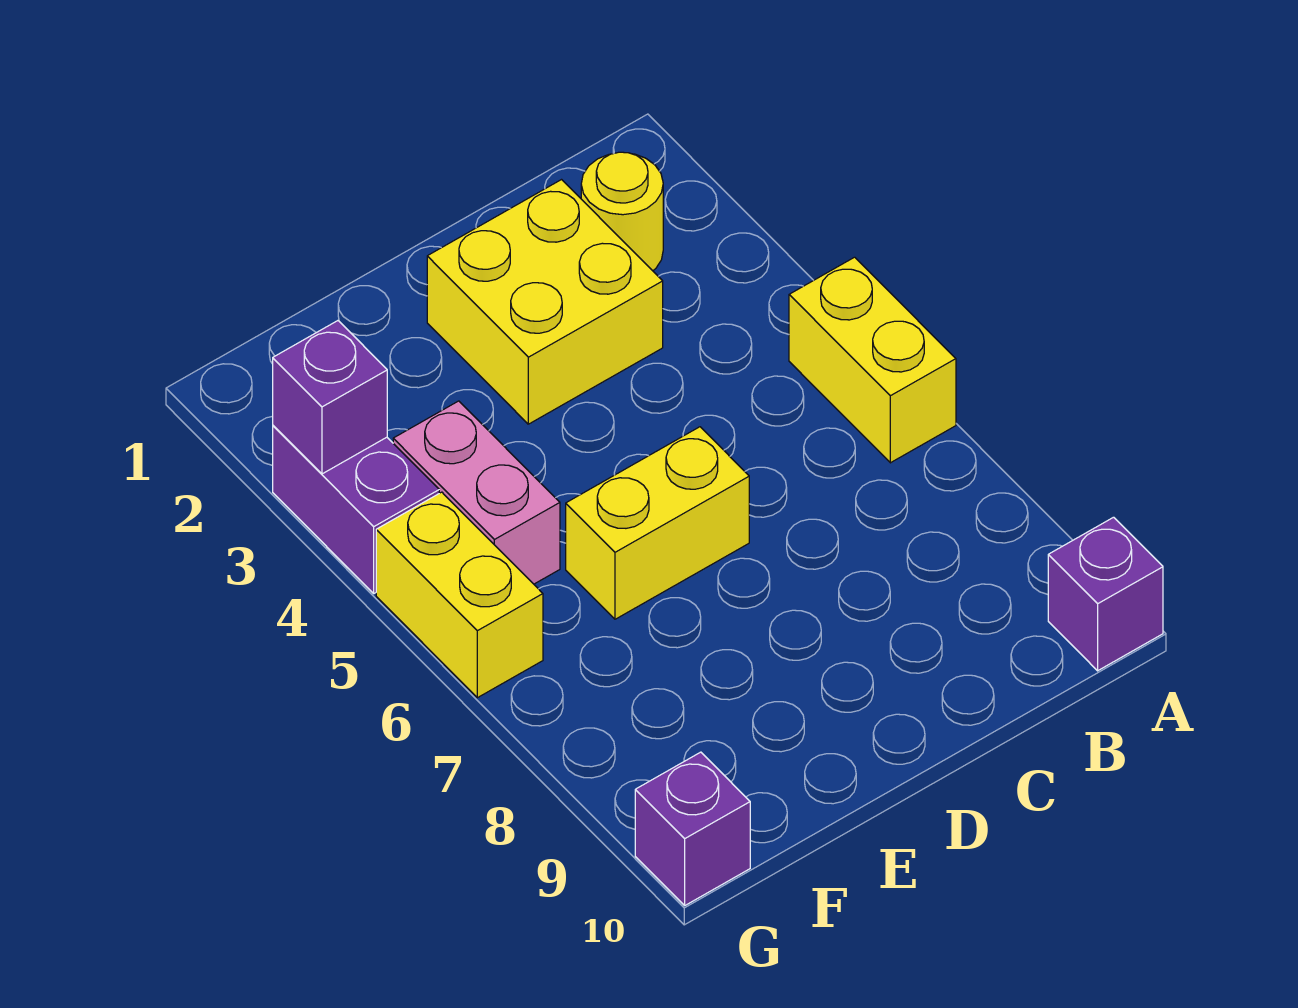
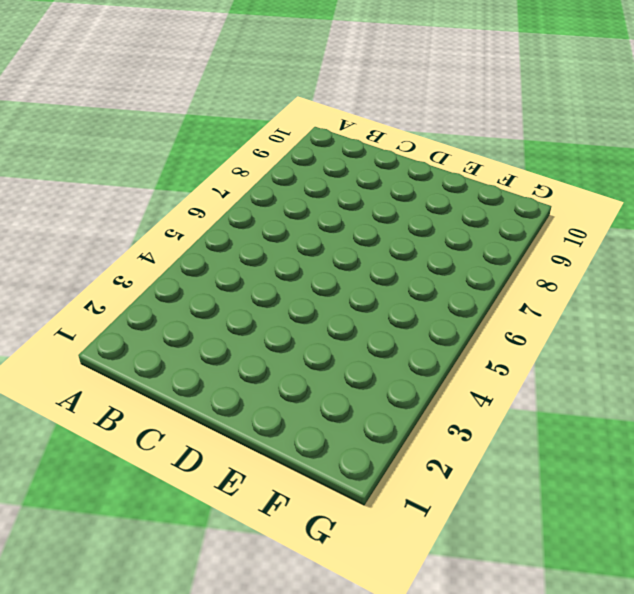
none -> yellow brick A5:A6 level 1
none -> purple brick A10 level 1

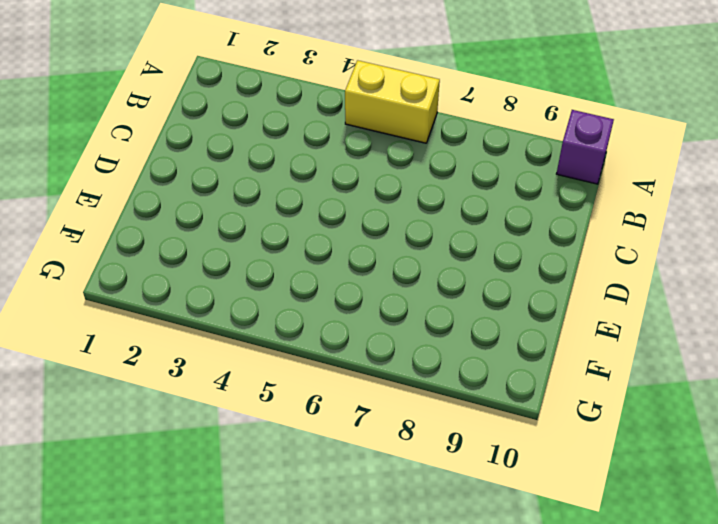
none -> yellow round brick B2 level 1
none -> yellow brick C2:D3 level 1

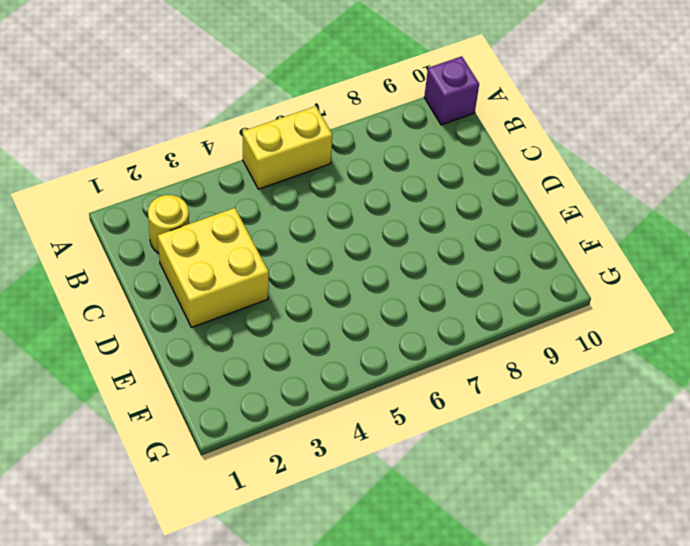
none -> yellow brick D6:E6 level 1
none -> pink brick F4:F5 level 1

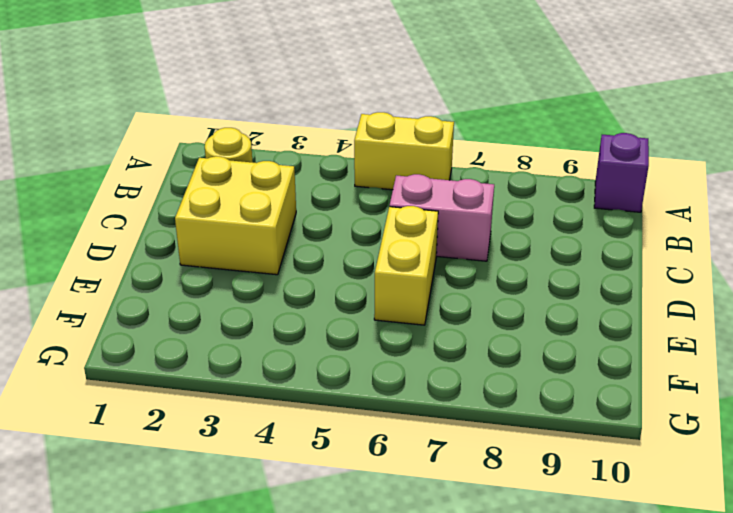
pink brick C6:C7 level 1 -> pink brick F4:F5 level 1
none -> purple brick G3:G4 level 1
none -> yellow brick G5:G6 level 1

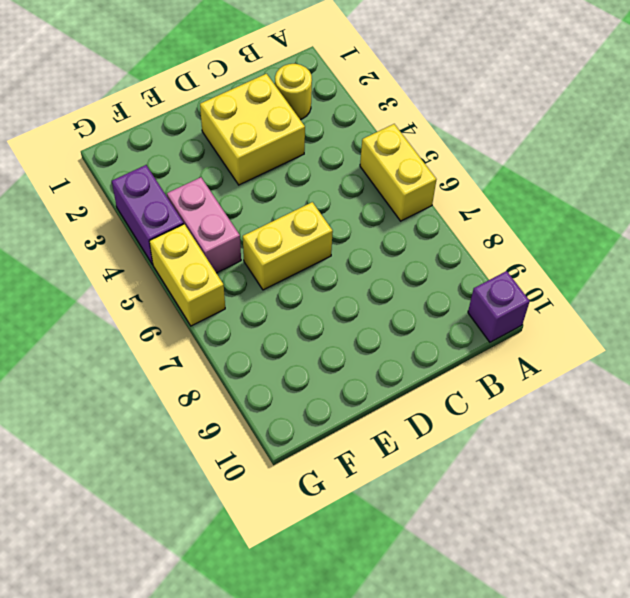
none -> purple brick G10 level 1
none -> purple brick G3 level 2

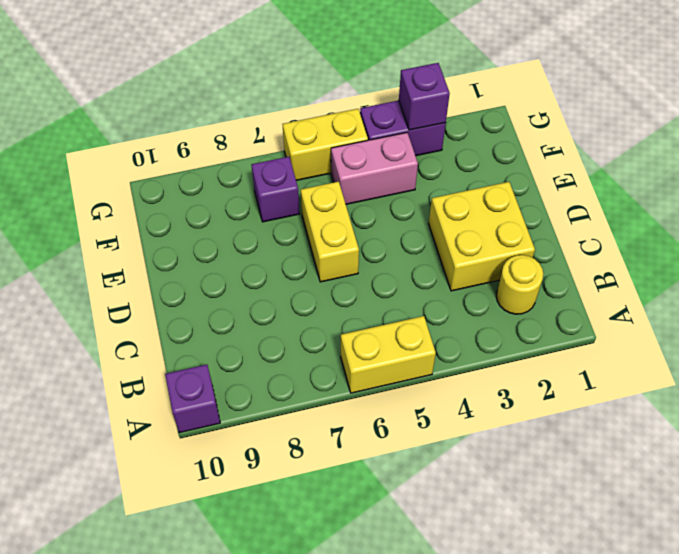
purple brick F7 level 1 -> purple brick G10 level 1

